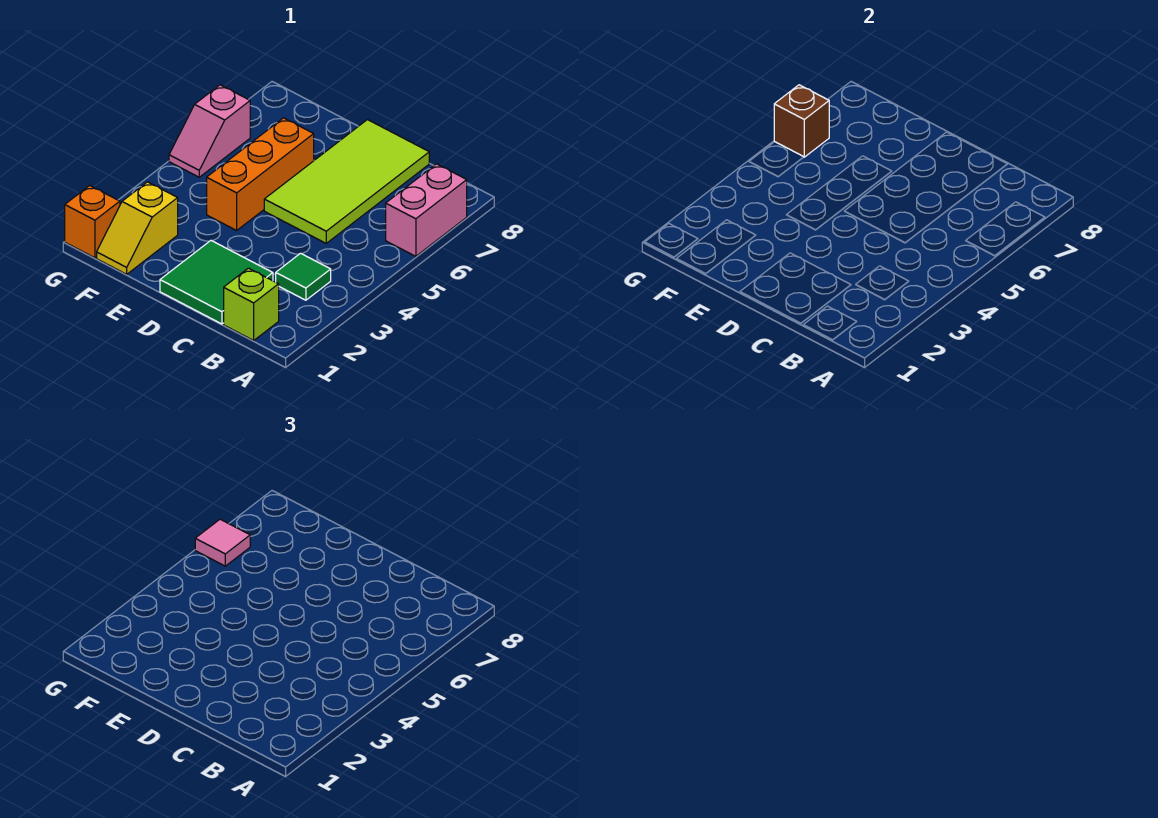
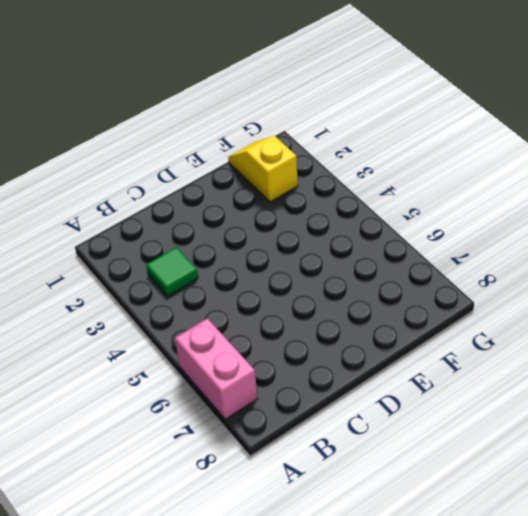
none -> lime brick B1 level 1
none -> green tile C1:D2 level 1

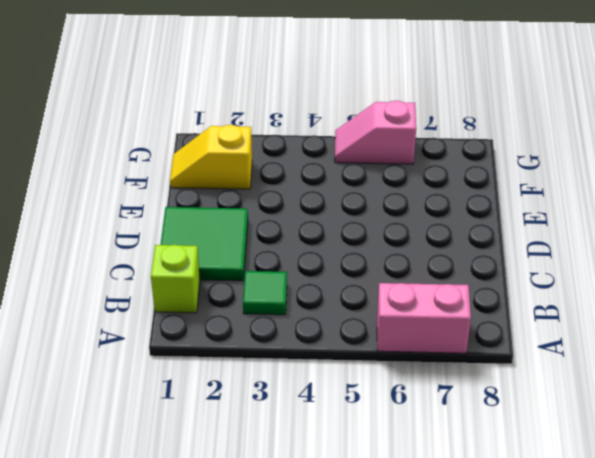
none -> lime tile C5:D8 level 1
none -> orange brick E4:E6 level 1

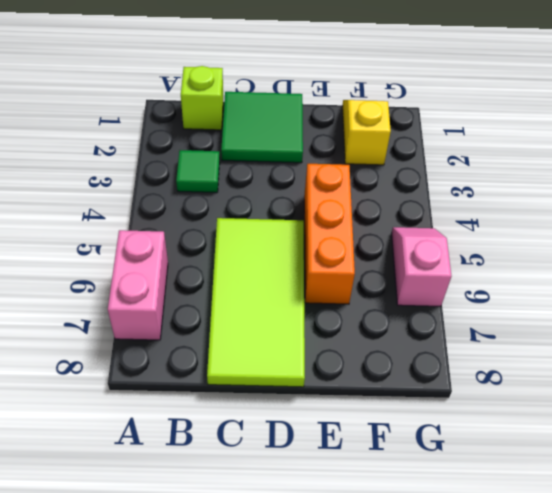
none -> orange brick G1 level 1
none -> brown brick G6 level 2

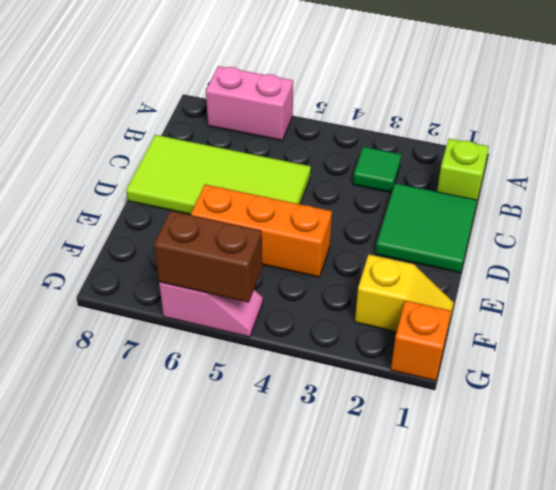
brown brick G5:G6 level 2 -> brown brick G6 level 2
none -> pink tile G6 level 3

